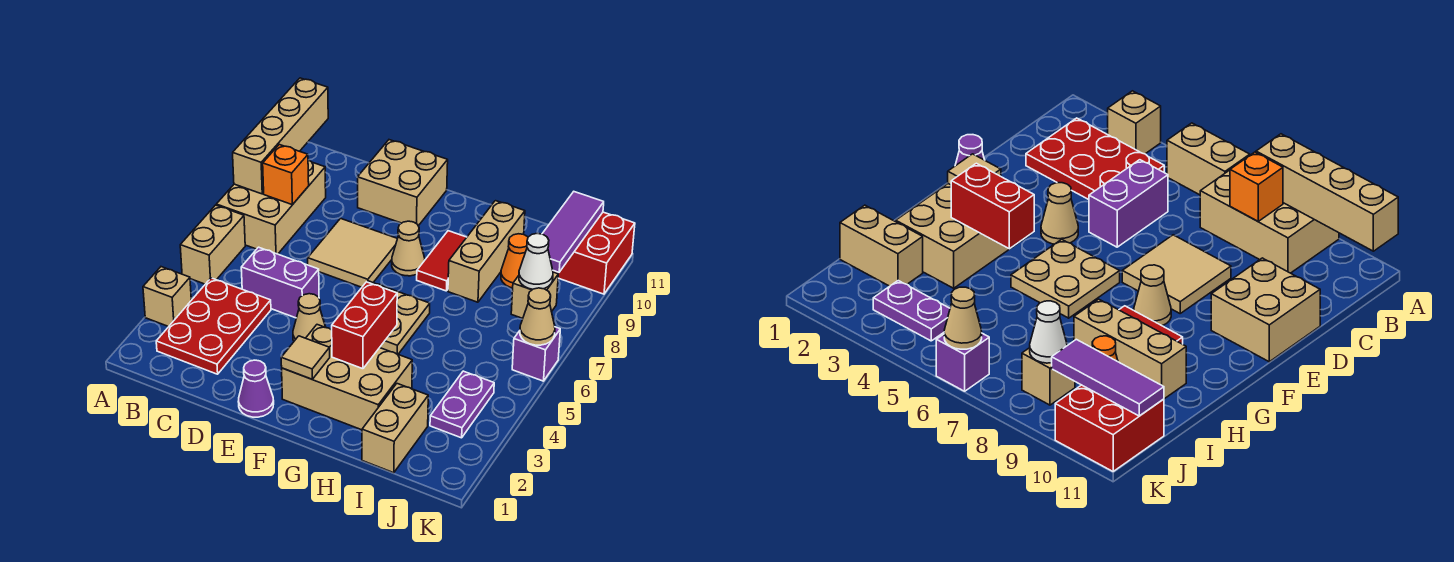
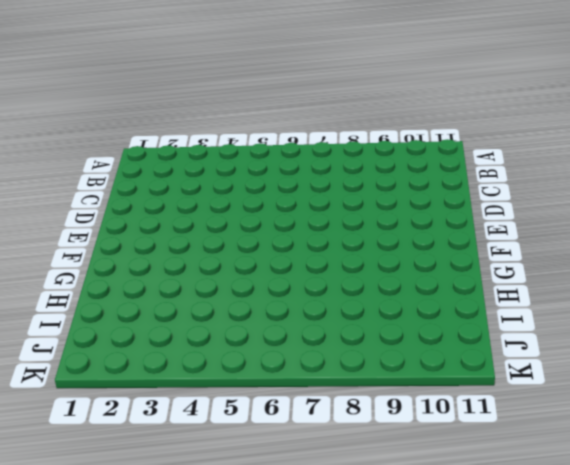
none -> tan brick A3 level 1
none -> tan brick A5:A6 level 1
none -> tan brick A7:B9 level 1

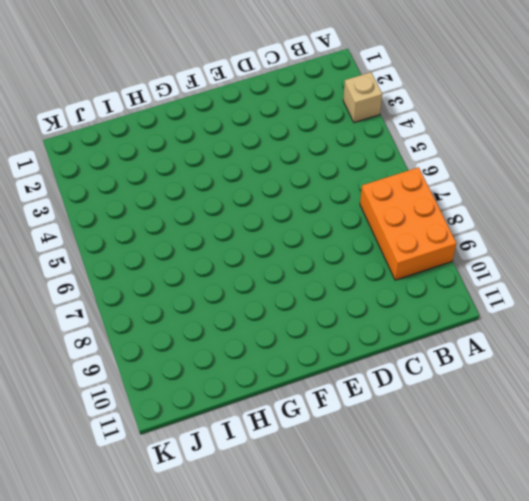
orange brick A7:B9 level 1 -> tan brick A7:B9 level 1
none -> tan brick A5:A6 level 1
none -> red plate B2:C4 level 1
none -> purple brick C5:D5 level 1

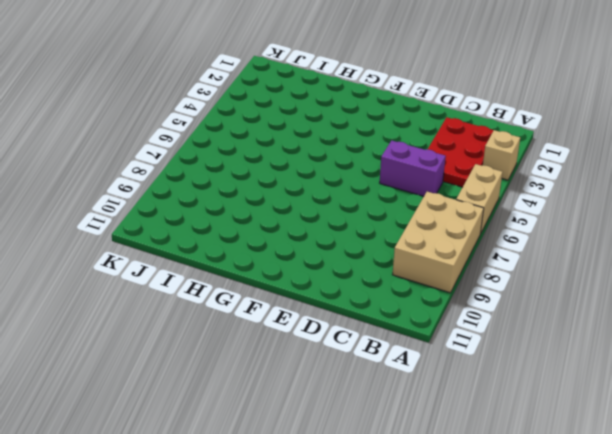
none -> tan tile D7:E8 level 1
none -> tan brick D10:E11 level 1
none -> purple cone E1 level 1

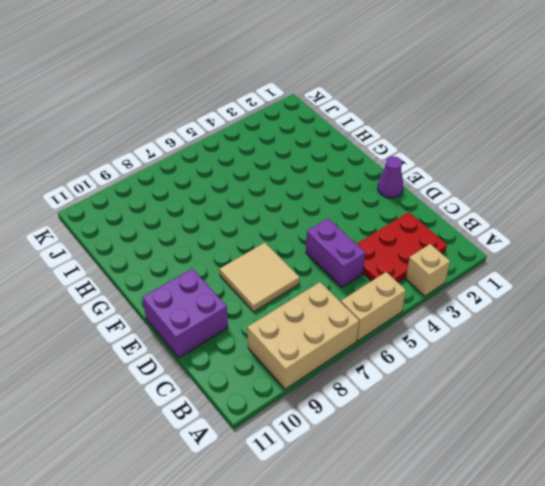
purple brick D10:E11 level 1 -> tan brick D10:E11 level 1
none -> tan cone E4 level 1
none -> tan brick F2:H3 level 1
none -> tan plate F5:G6 level 1

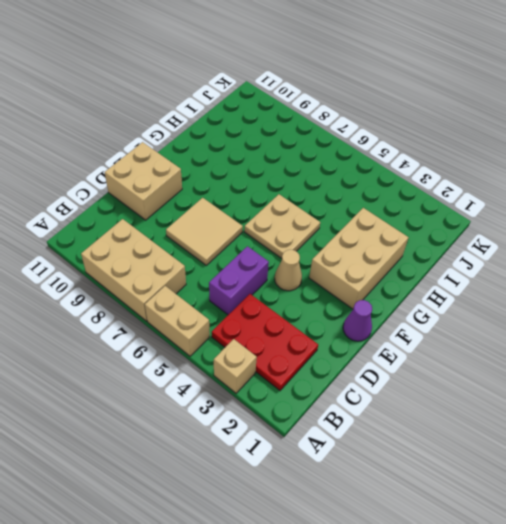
none -> tan cone F8 level 1
none -> red tile G8:G9 level 1
none -> tan brick H8:H10 level 1

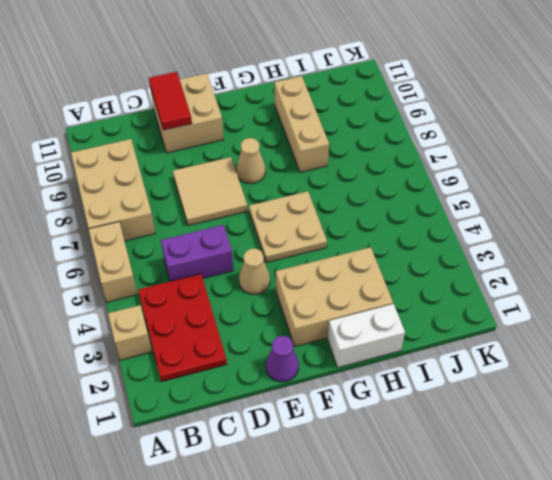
red tile D10:D11 level 2 -> red tile G8:G9 level 1
white brick G1:H1 level 1 -> none
none -> tan brick I1:I2 level 1
none -> orange cone I9 level 1
none -> purple plate J3:J4 level 1

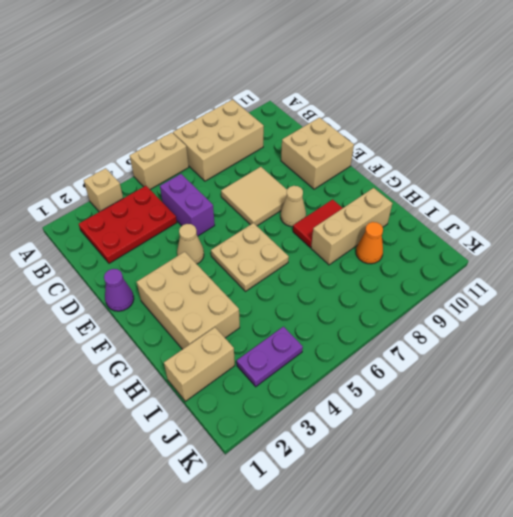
none -> tan brick J8 level 1
none -> red brick J10:K11 level 1
none -> purple brick K6 level 1

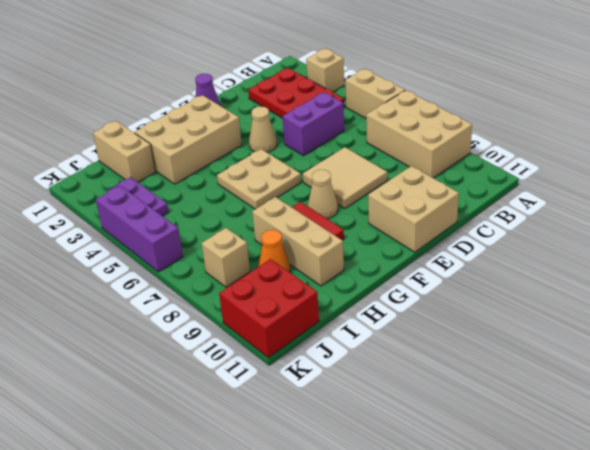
purple brick K4:K6 level 1 -> purple brick K6 level 1
none -> tan brick A8:A11 level 2
none -> orange brick B8 level 2
none -> tan tile F2 level 2

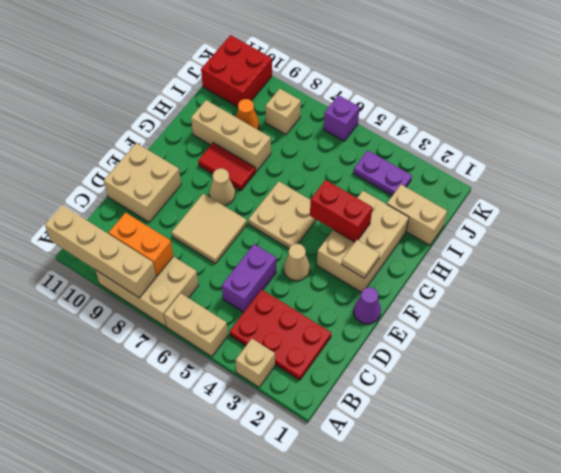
orange brick B8:B9 level 2 -> orange brick B8 level 2
none -> white cone J8 level 2
none -> purple tile J9:J11 level 2
none -> tan cone K6 level 2

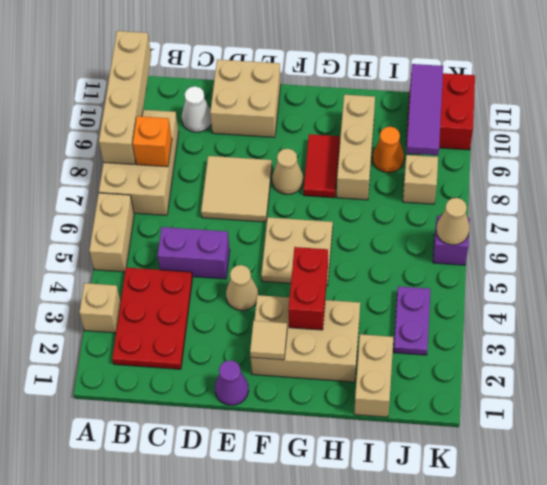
white cone C10 level 1 -> white cone J8 level 2

